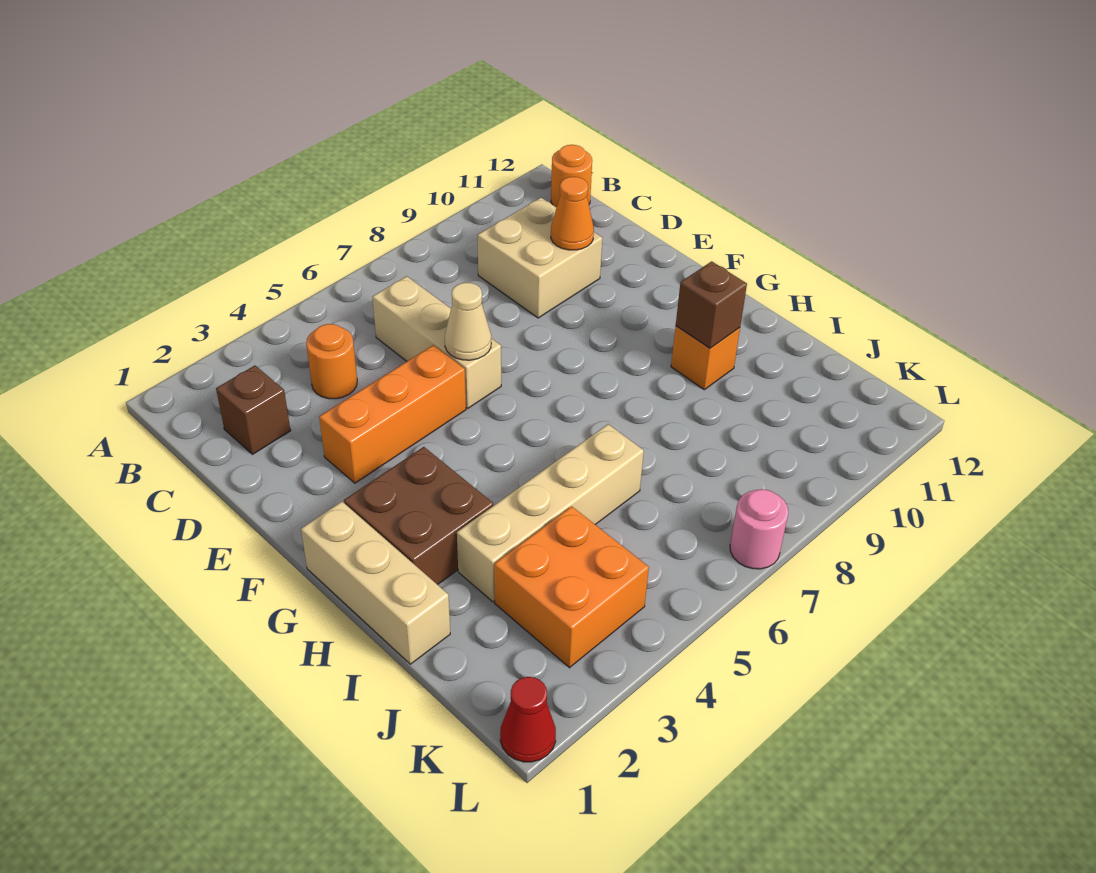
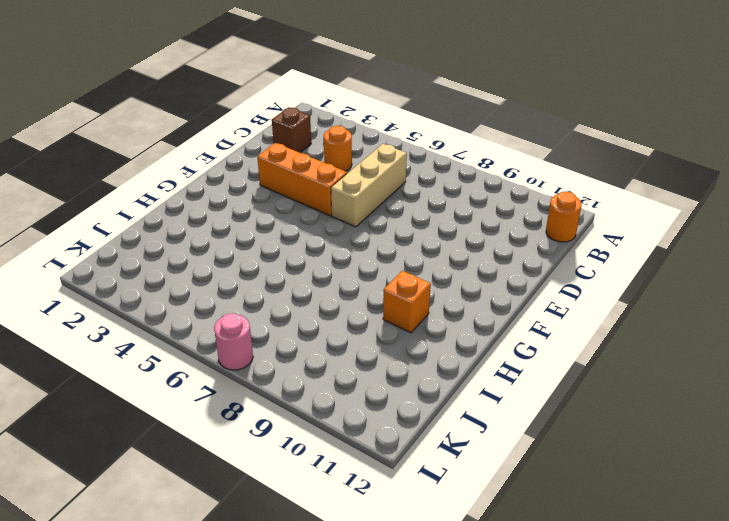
none -> tan brick C9:D10 level 1
none -> tan brick G1:I1 level 1
none -> brown brick G2:H3 level 1

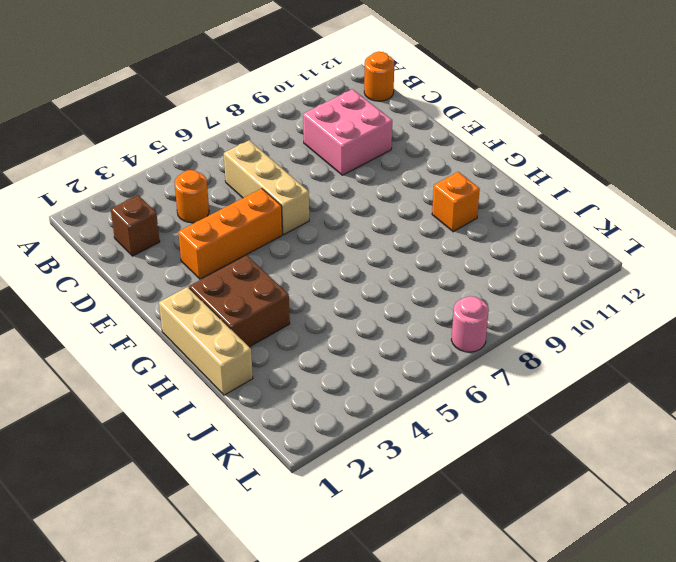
pink brick C9:D10 level 1 -> tan brick C9:D10 level 1
none -> tan brick I3:I6 level 1
none -> orange brick J3:K4 level 1
none -> red cone L1 level 1

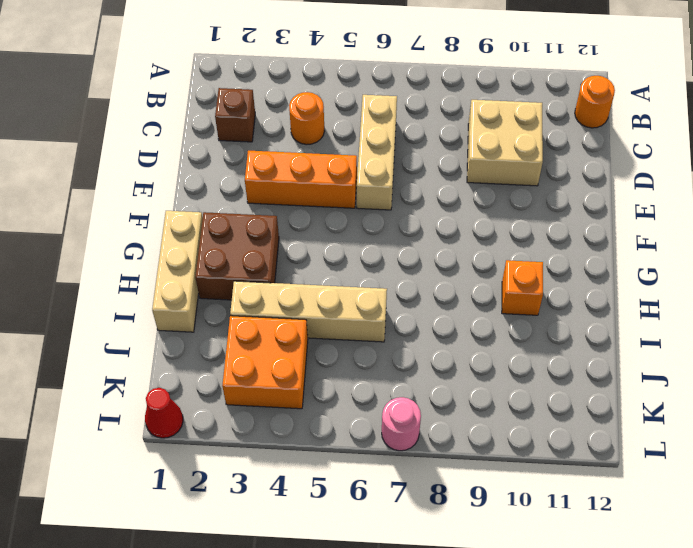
none -> orange cone D10 level 2
none -> tan cone E6 level 2
none -> brown brick H10 level 2

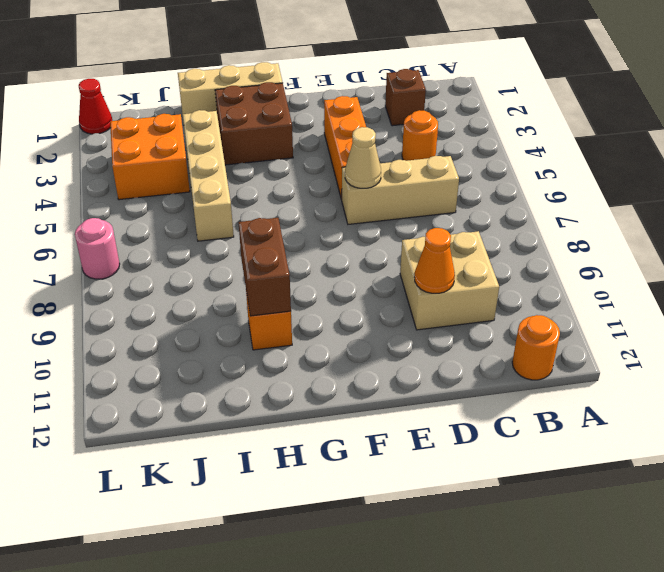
brown brick H9:H10 level 2 -> brown brick H10 level 2

